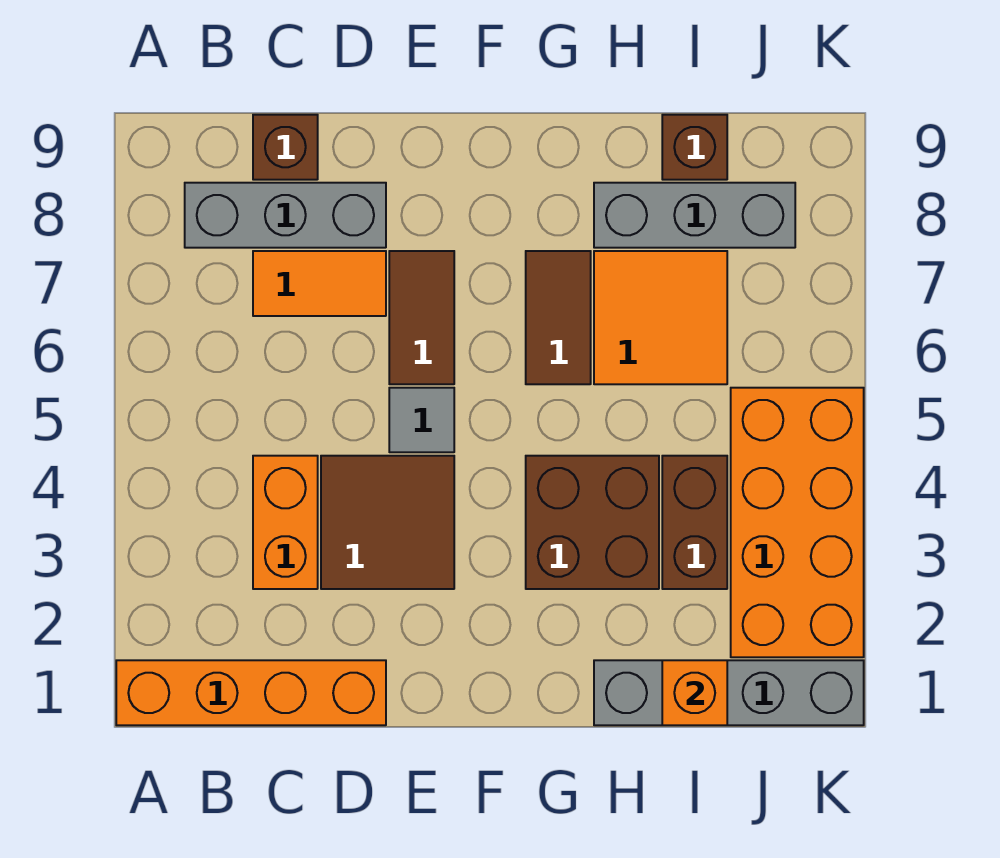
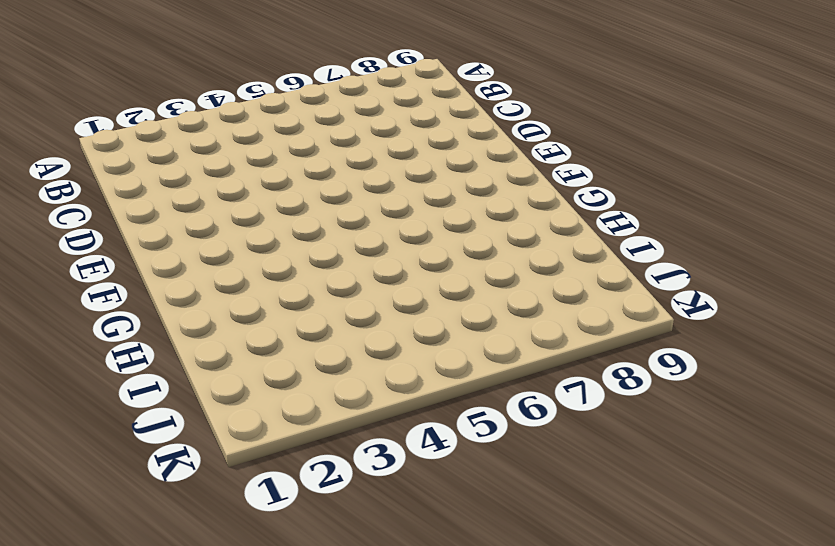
none -> orange brick A1:D1 level 1
none -> grey brick B8:D8 level 1
none -> orange brick C3:C4 level 1

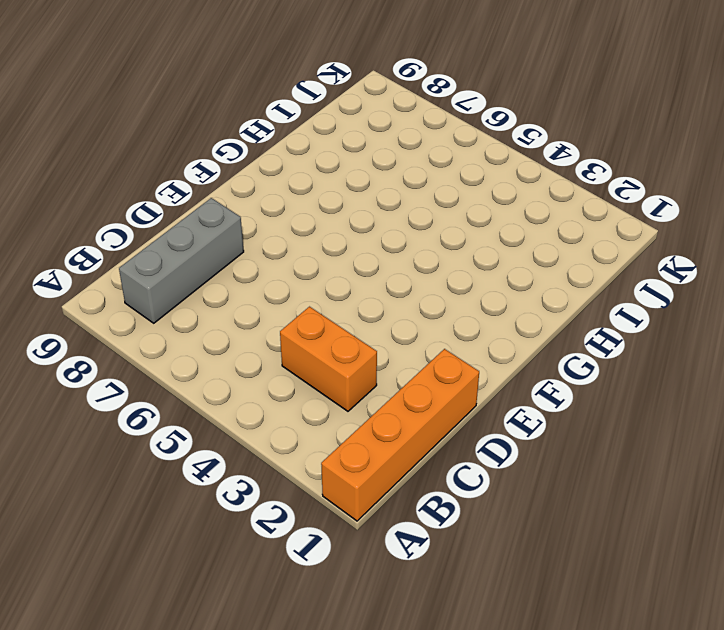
none -> orange tile C7:D7 level 1
none -> brown brick C9 level 1
none -> brown tile D3:E4 level 1

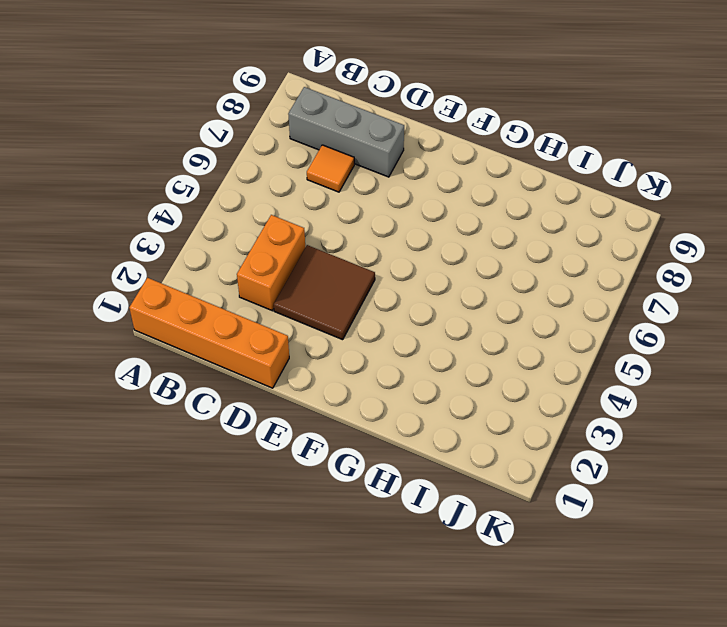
orange tile C7 level 1 -> orange tile C7:D7 level 1
none -> brown brick C9 level 1
none -> grey tile E5 level 1
none -> brown tile E6:E7 level 1

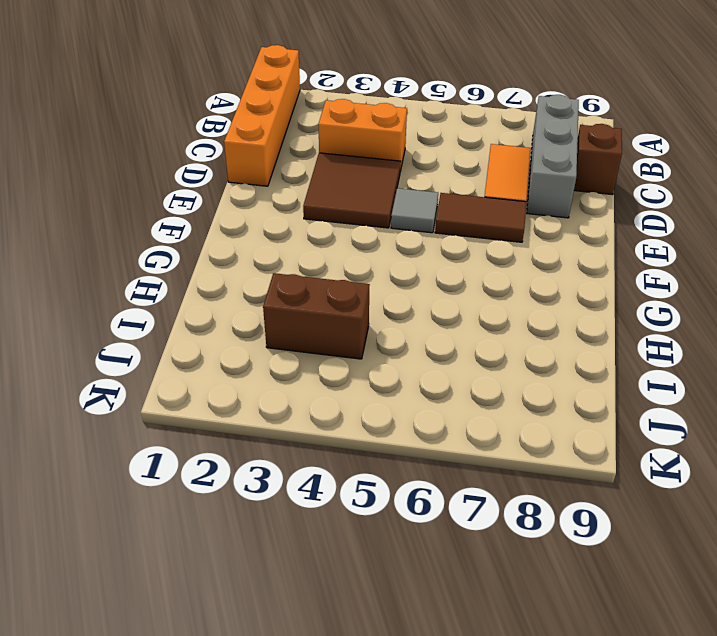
none -> brown brick G3:H4 level 1
none -> brown tile G6:G7 level 1
none -> grey brick H1:K1 level 1

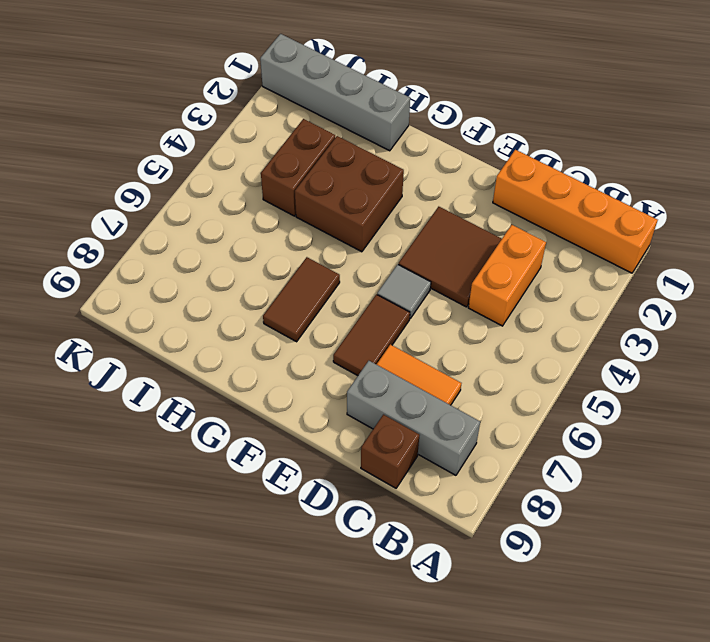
none -> orange tile H6:I7 level 1
none -> grey brick H8:J8 level 1
none -> brown brick I9 level 1

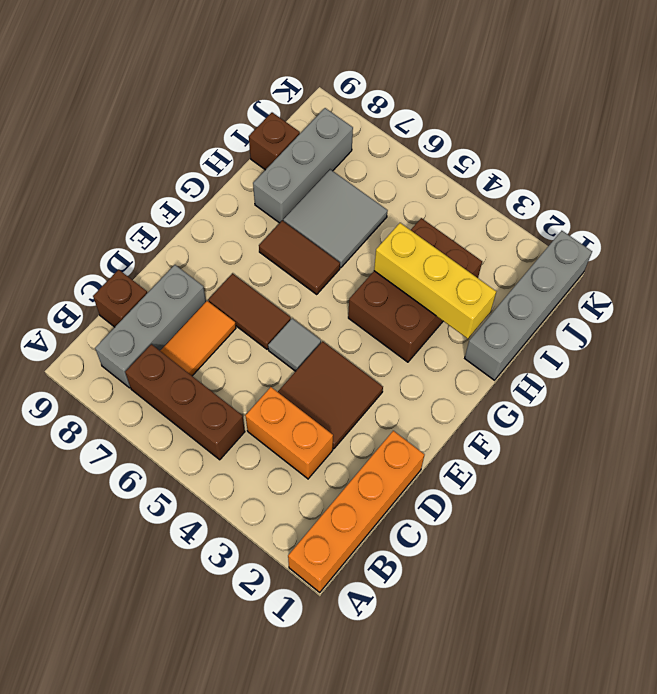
brown brick B5:B7 level 1 -> none
yellow brick H2:H4 level 2 -> none
grey tile H6:I7 level 1 -> orange tile H6:I7 level 1
none -> orange brick J2:K5 level 1
none -> orange brick I1 level 2

